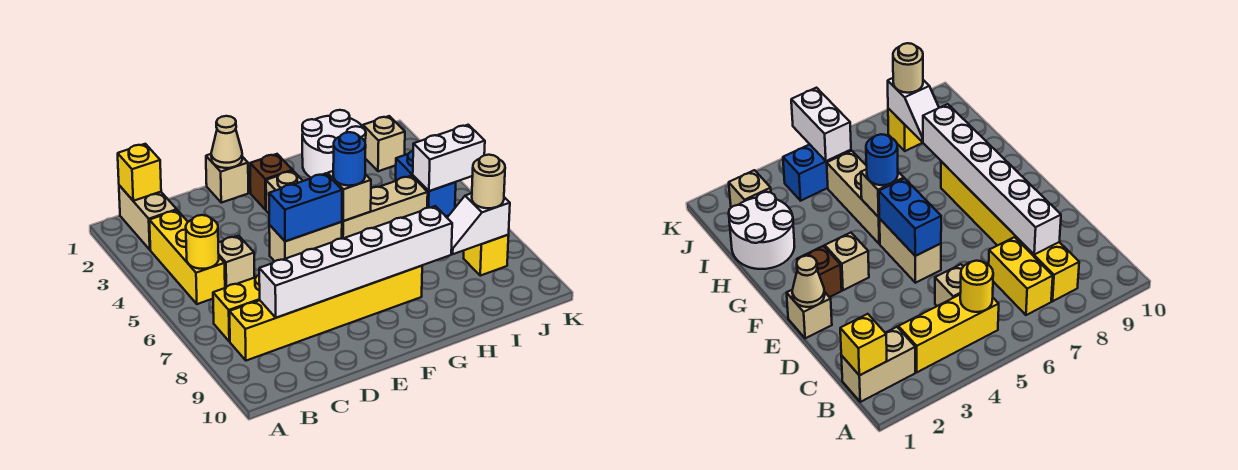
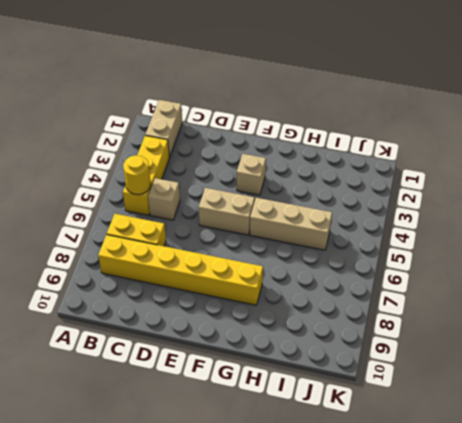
none -> tan brick E1 level 1
none -> brown brick F2 level 1
none -> white round brick H1:I2 level 1

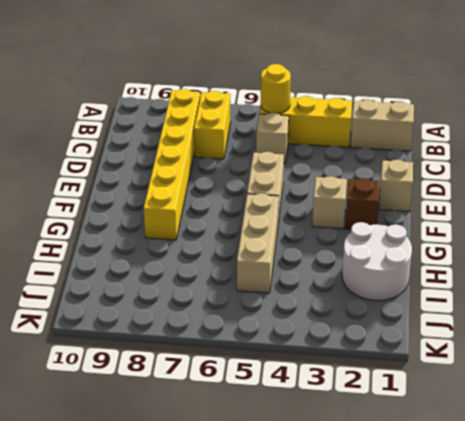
none -> tan brick J2 level 1
none -> blue brick J4:J5 level 1
none -> yellow brick J8 level 1

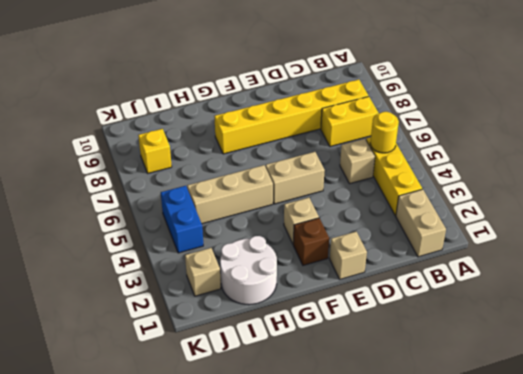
none -> yellow brick B1 level 2
none -> white brick C8:H8 level 2
none -> tan cone E1 level 2

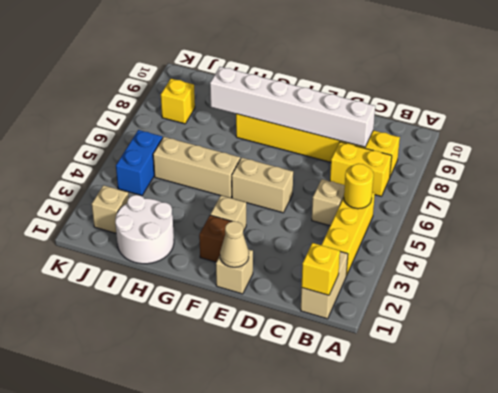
none -> blue brick E5:F5 level 2
none -> tan brick G5 level 2
none -> white slope I8:J8 level 2 top J

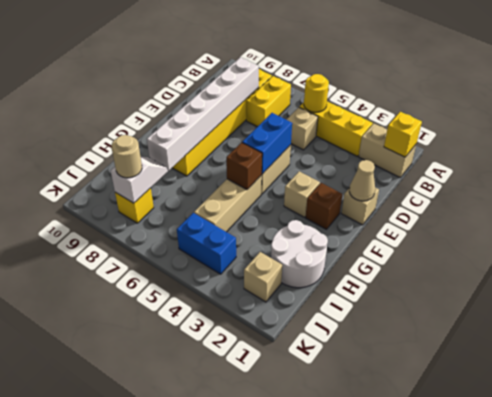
brown brick G5 level 2 -> tan brick G5 level 2
none -> white brick J5:K5 level 2
none -> blue round brick G5 level 3

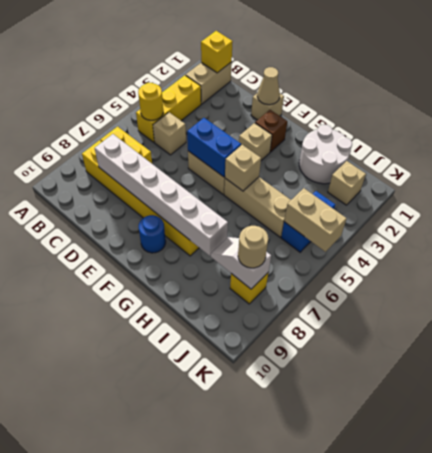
blue round brick F9 level 1 -> blue round brick G5 level 3
tan brick J5:K5 level 2 -> white brick J5:K5 level 2

